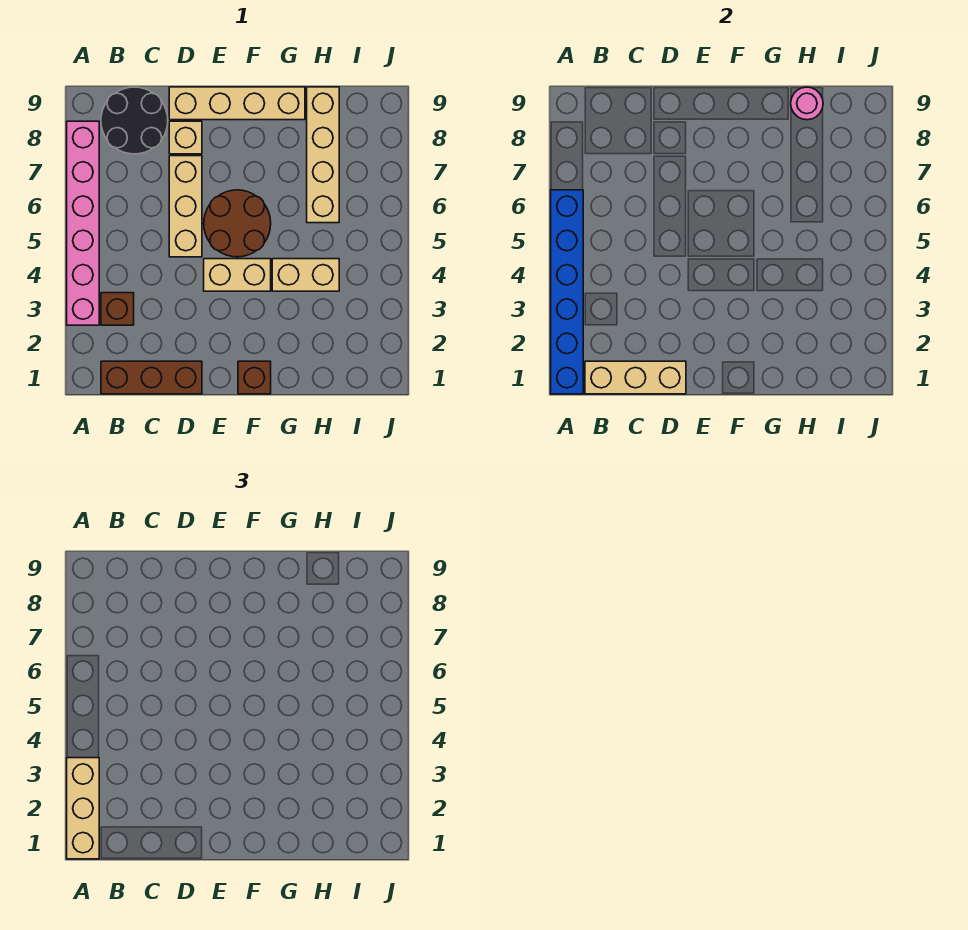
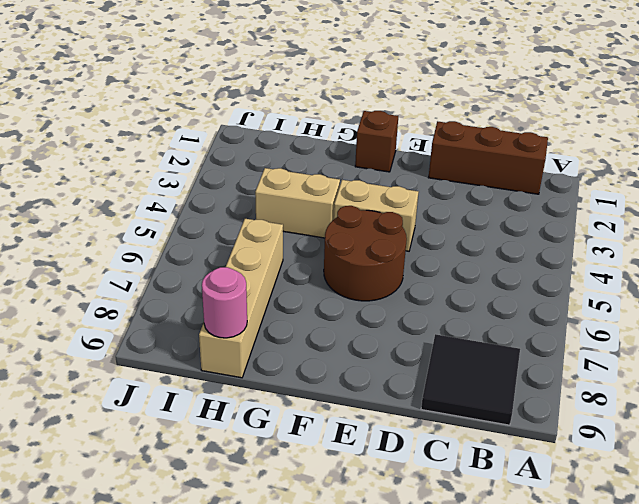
black tile B8:C9 level 1 -> black round brick B8:C9 level 1
none -> pink brick A3:A8 level 1
none -> brown brick B3 level 1
none -> tan brick D5:D7 level 1

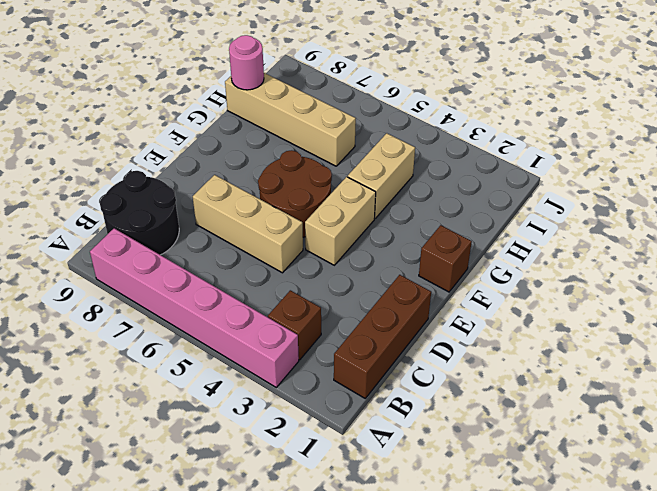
none -> tan brick D8 level 1
none -> tan brick D9:G9 level 1
none -> blue brick A1:A6 level 2

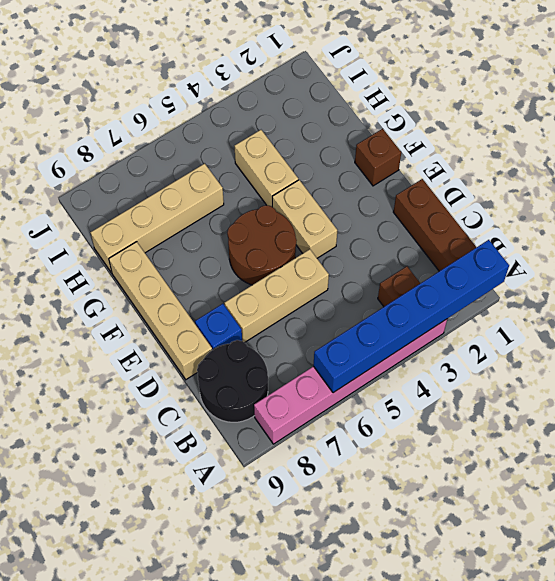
blue brick D8 level 1 -> tan brick D8 level 1
none -> tan brick B1:D1 level 2
none -> pink round brick H9 level 2
none -> tan brick A1:A3 level 3

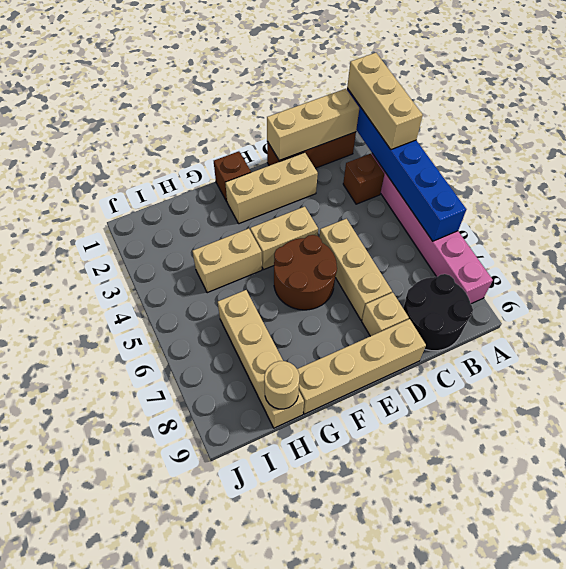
tan brick D2:F2 level 1 -> none
tan round brick H9 level 2 -> pink round brick H9 level 2

